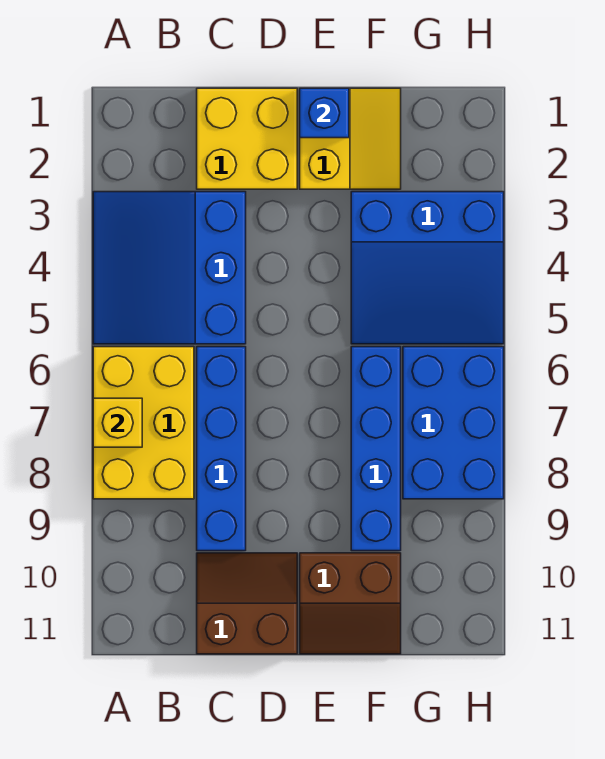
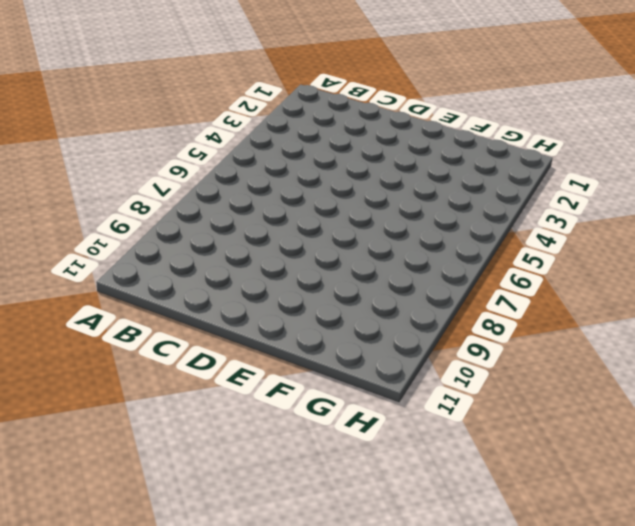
none -> blue slope A3:C5 level 1 top C
none -> yellow brick A6:B8 level 1
none -> yellow brick C1:D2 level 1

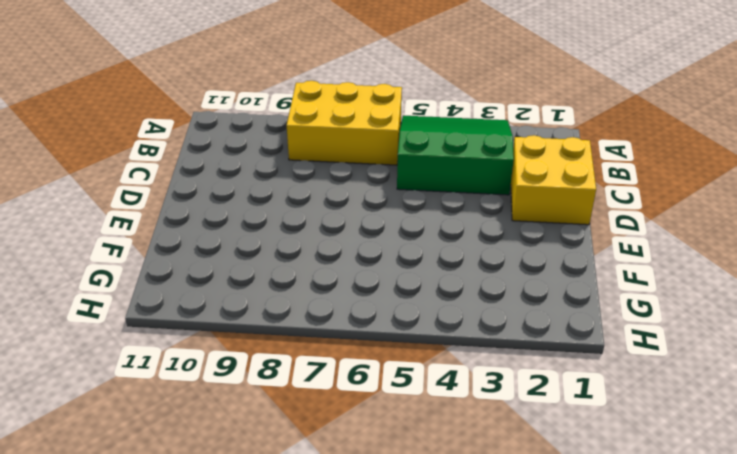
green slope A3:C5 level 1 top C -> blue slope A3:C5 level 1 top C
none -> blue brick C6:C9 level 1
none -> brown slope C10:D11 level 1 top 11
none -> yellow slope E1:F2 level 1 top E

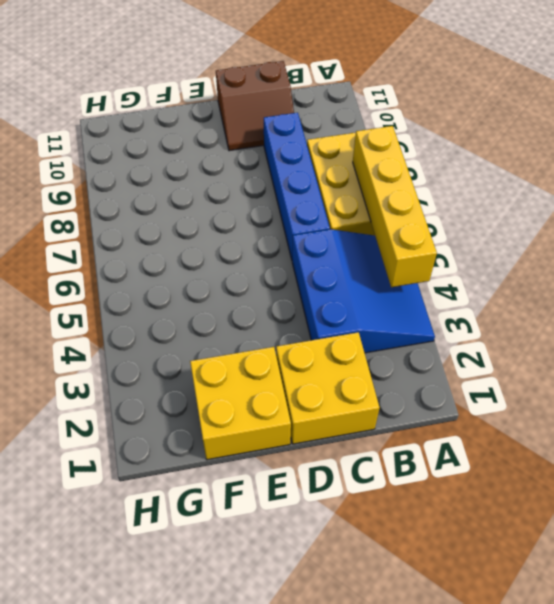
yellow brick A4:A7 level 2 -> yellow brick A7 level 2
yellow brick E1:F2 level 1 -> yellow slope E1:F2 level 1 top E
none -> brown slope E10:F11 level 1 top 10
none -> blue slope F3:H5 level 1 top 3
none -> blue brick F6:F9 level 1

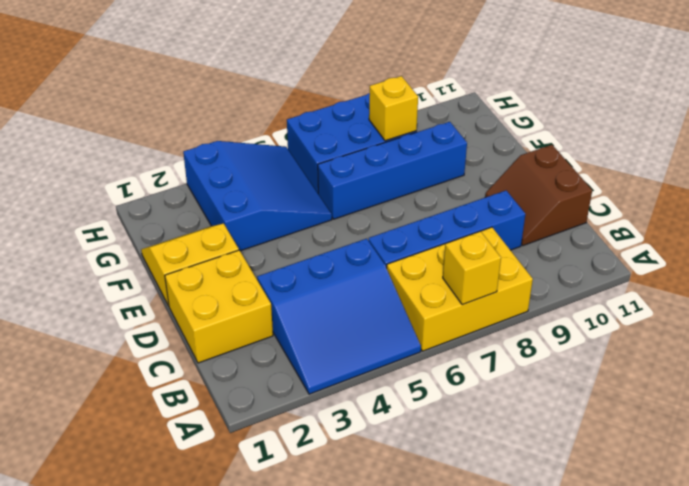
yellow brick G8 level 2 -> none
none -> brown slope E10:F11 level 1 top 10
none -> blue brick E1 level 2

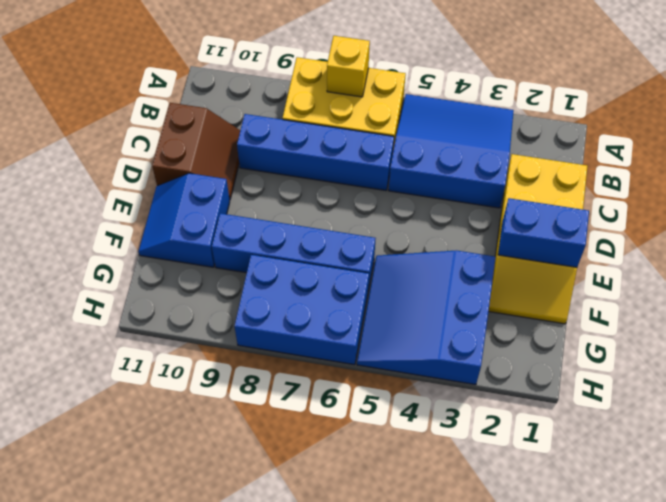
blue brick E1:E2 level 2 -> blue brick E1 level 2
blue slope E10:F11 level 1 top 10 -> brown slope E10:F11 level 1 top 10

